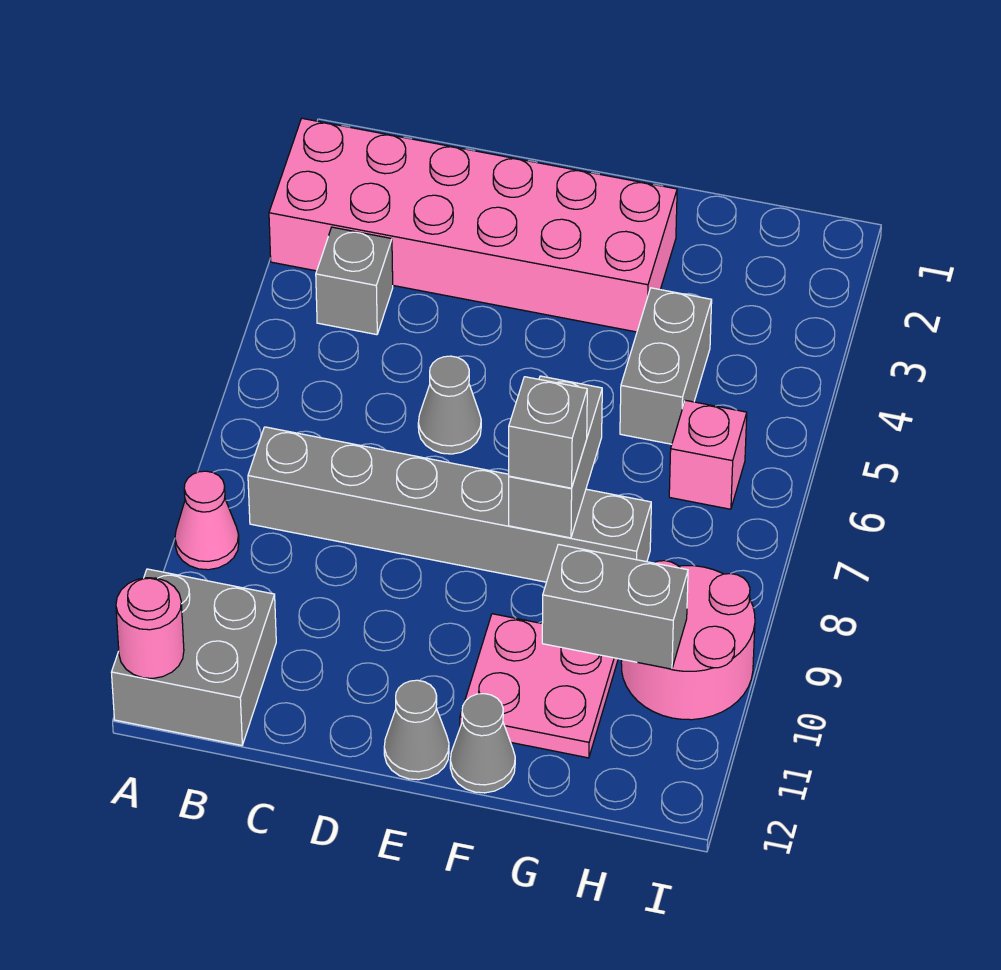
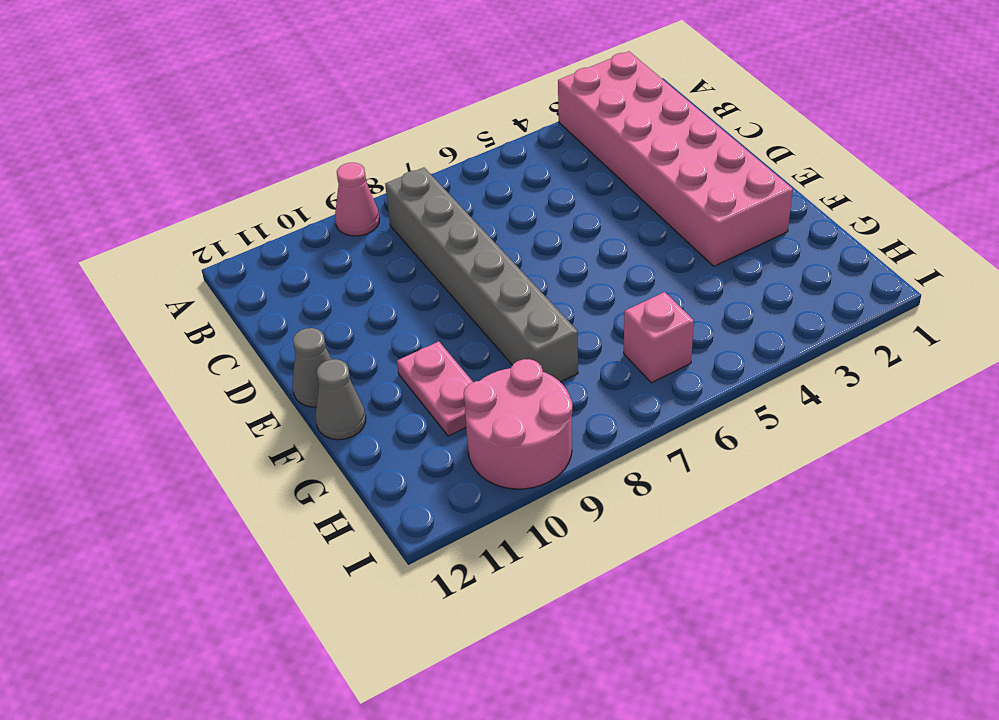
pink plate F10:G10 level 1 -> pink plate F10:G11 level 1
none -> grey brick A11:B12 level 1
none -> grey brick B4 level 1
none -> grey cone D6 level 1

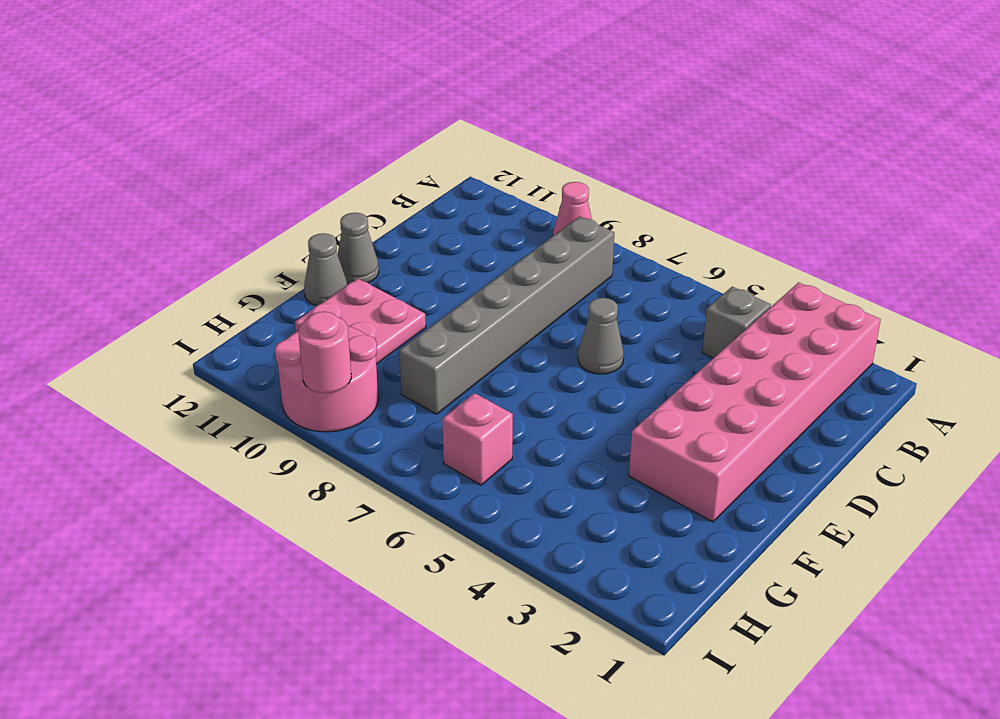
pink round brick I9 level 2 -> pink round brick A12 level 2
none -> grey brick A11:B12 level 1
none -> grey brick G4:G5 level 1
none -> grey brick F7:F8 level 2

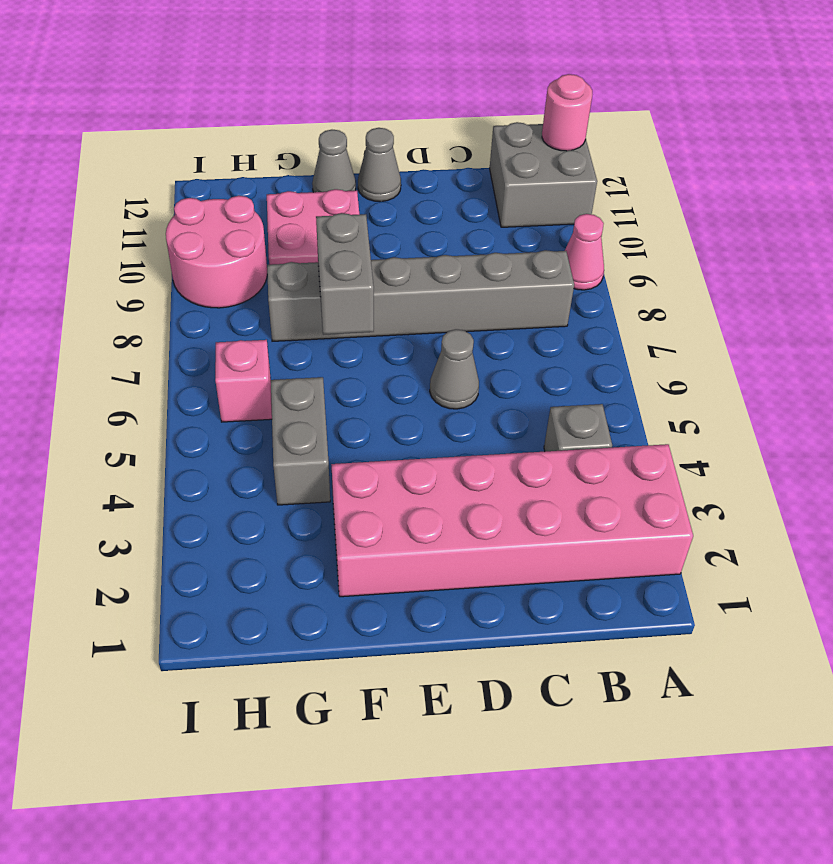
none -> grey brick G10:H10 level 2
none -> grey brick F8 level 3

